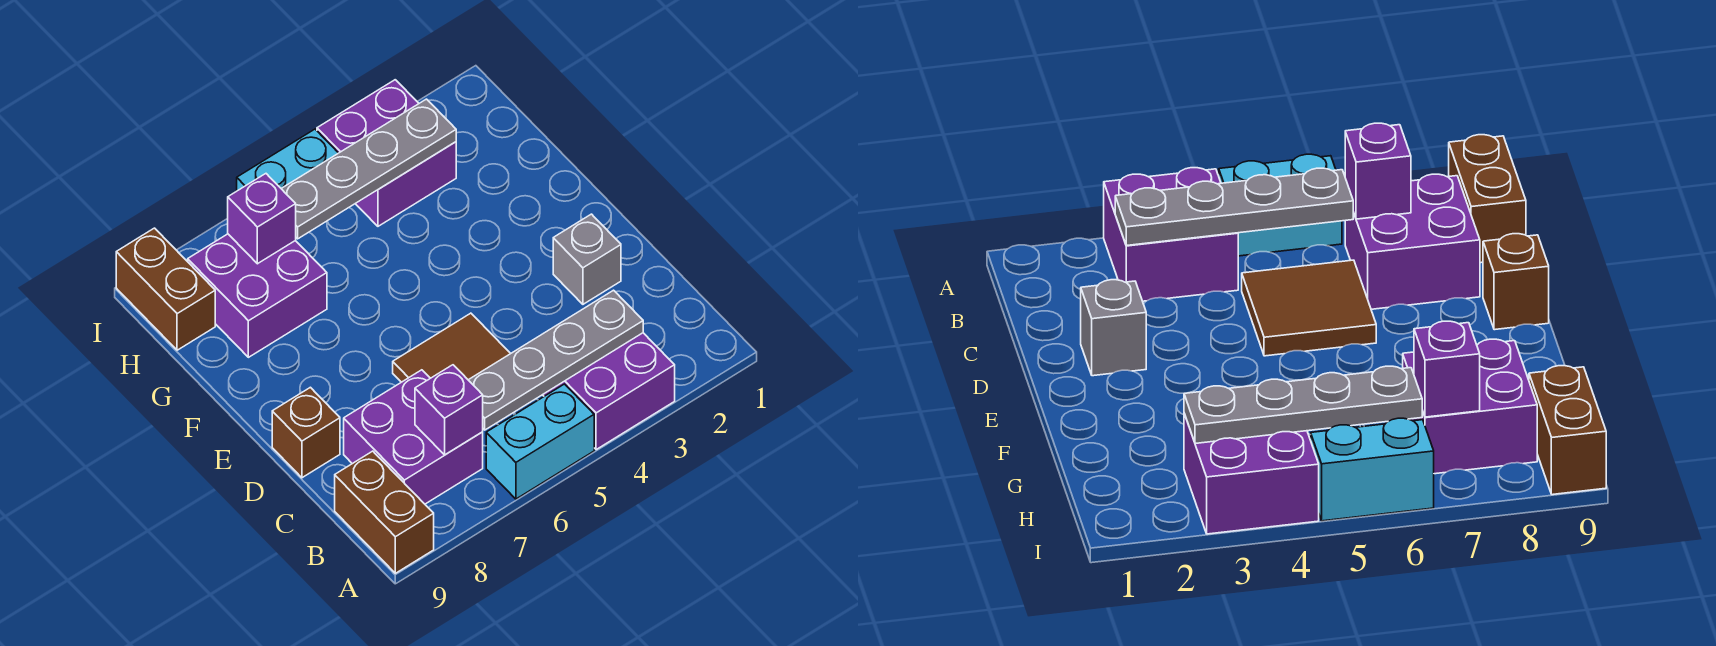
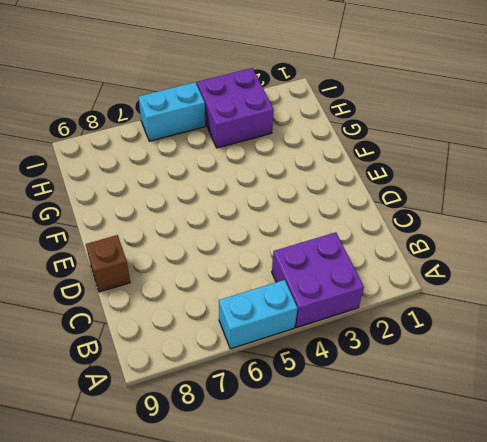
none -> brown brick A9:B9 level 1
none -> purple brick B7:C8 level 1
none -> brown tile C5:D6 level 1

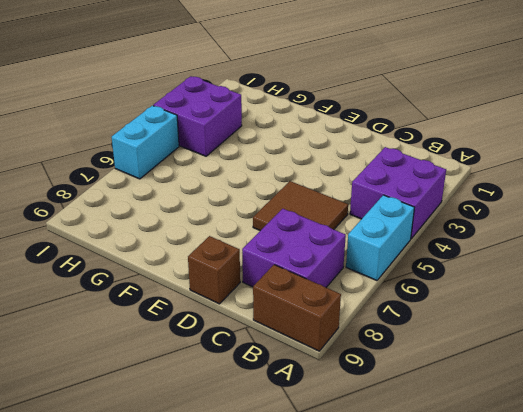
none -> grey brick D2 level 1
none -> purple brick G7:H8 level 1
none -> brown brick H9:I9 level 1

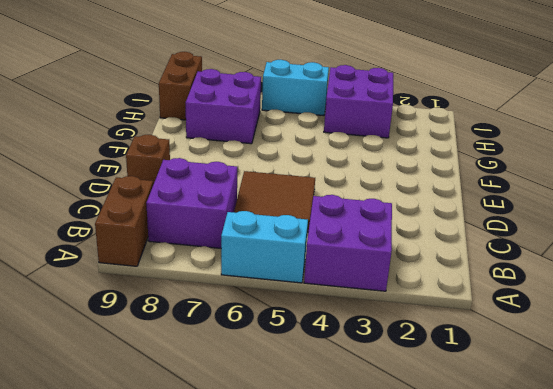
none -> grey brick D2 level 1
none -> grey plate B3:B6 level 2
none -> purple brick B7 level 2

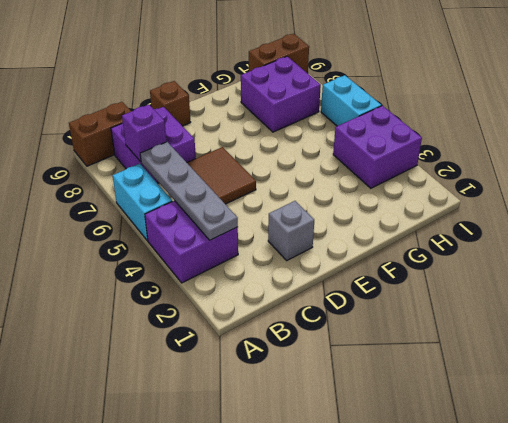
none -> grey plate H3:H6 level 2
none -> purple brick H7 level 2

